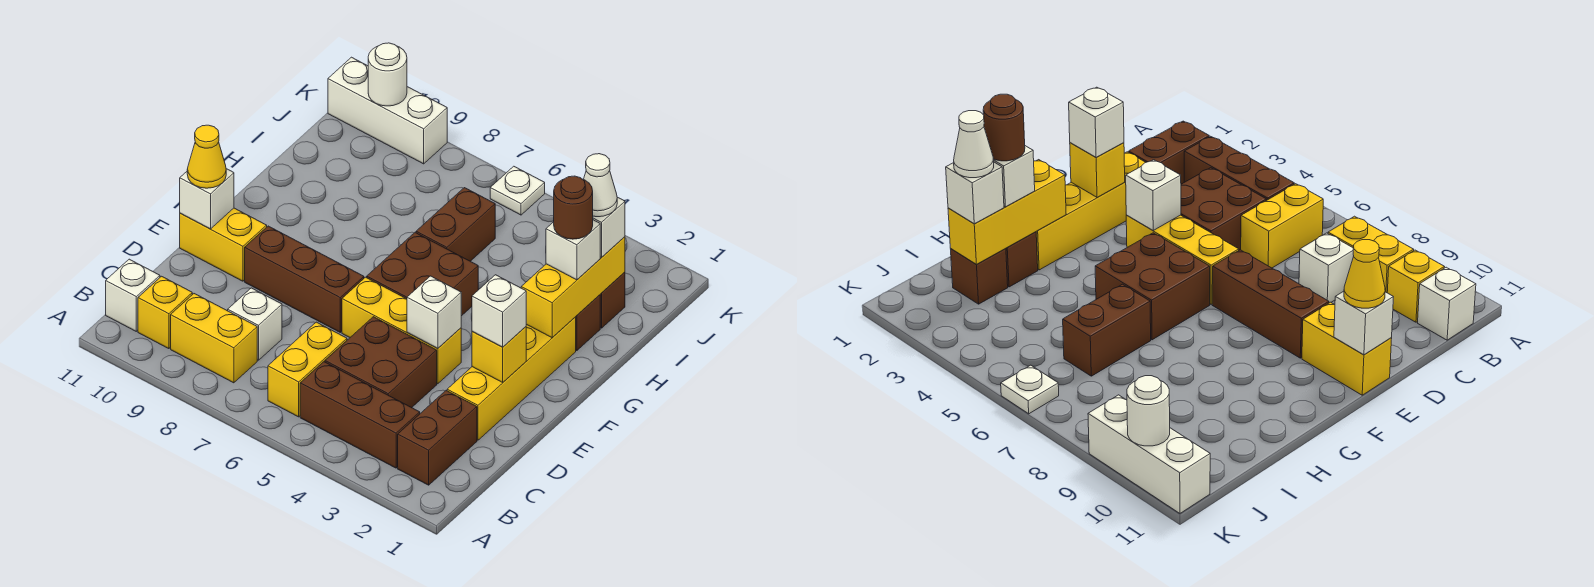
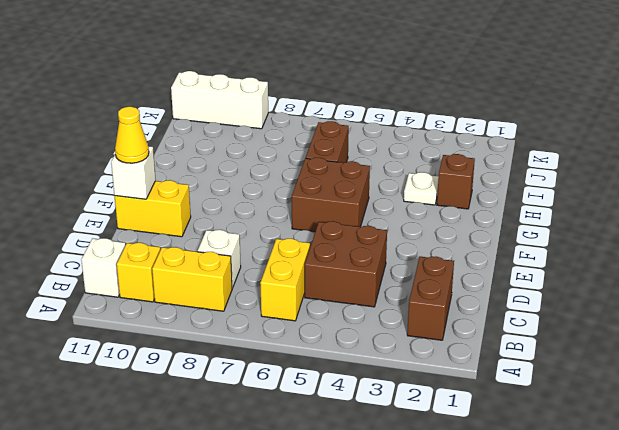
white plate H3 level 1 -> white plate K6 level 1
none -> brown brick B3:B5 level 1
none -> yellow brick D2:G2 level 1
none -> yellow brick E4:E6 level 1

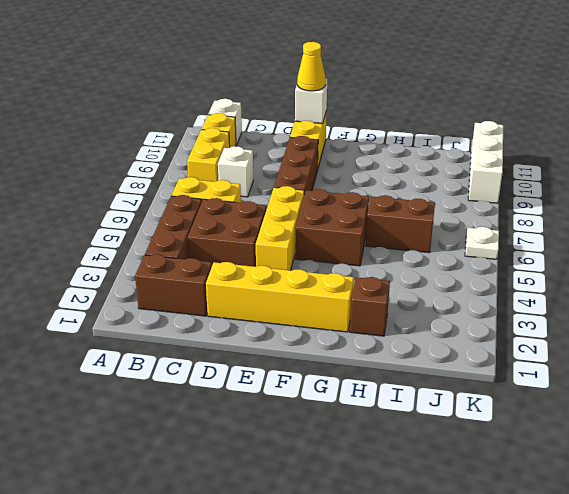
none -> brown brick I2 level 1
none -> yellow brick E2 level 2
none -> white brick E4 level 2

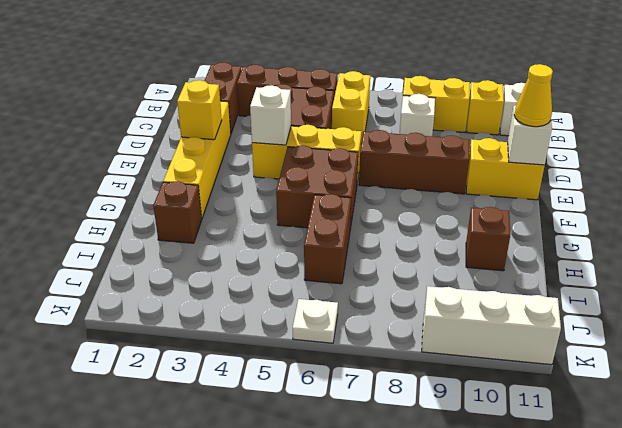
brown brick H10 level 1 -> brown brick I2 level 1
none -> yellow brick G2:I2 level 2
none -> white round brick K10 level 2
none -> white brick E2 level 3

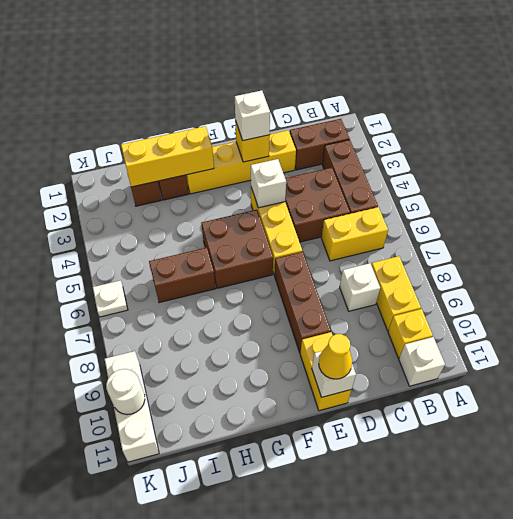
none -> white brick H2 level 3
none -> white brick I2 level 3
none -> brown round brick H2 level 4

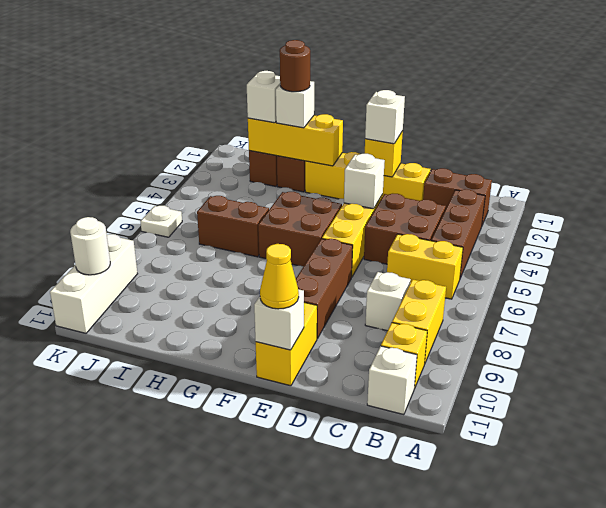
none -> white cone I2 level 4

